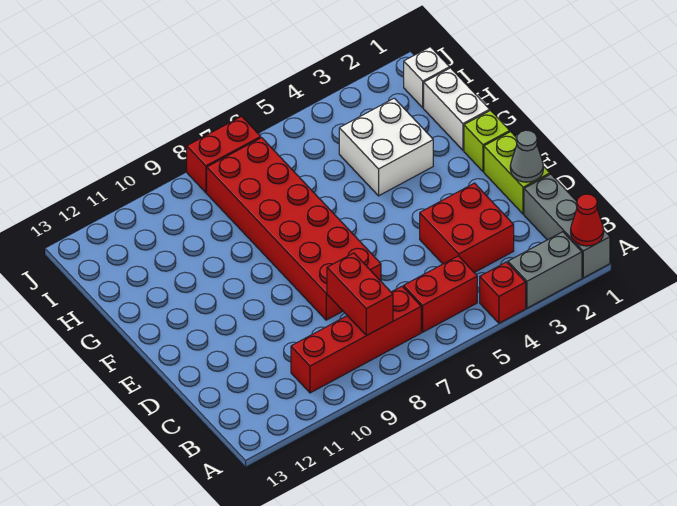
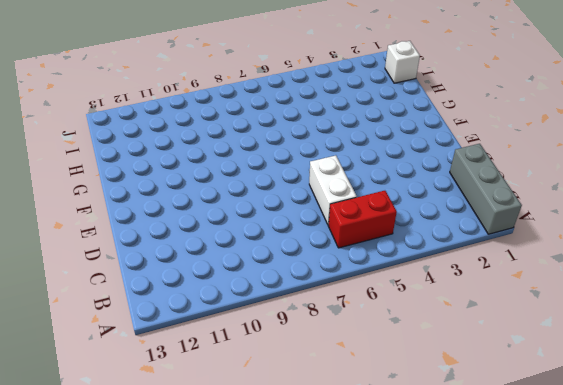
white brick C6:D6 level 1 -> white brick G1:H1 level 1
none -> grey brick A2:A3 level 1
none -> red brick A4 level 1
none -> red brick B7:B10 level 1

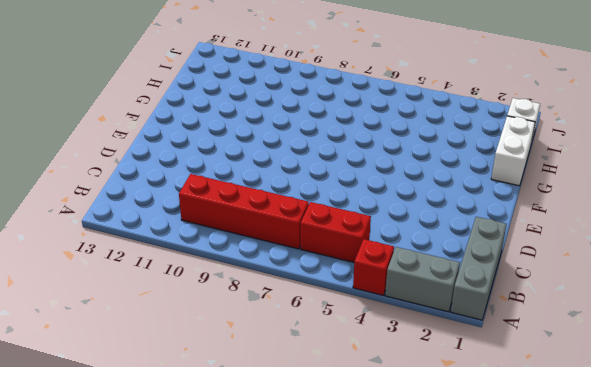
none -> red brick C3:D4 level 1
none -> lime brick D1:E1 level 1
none -> red brick D7:I8 level 1

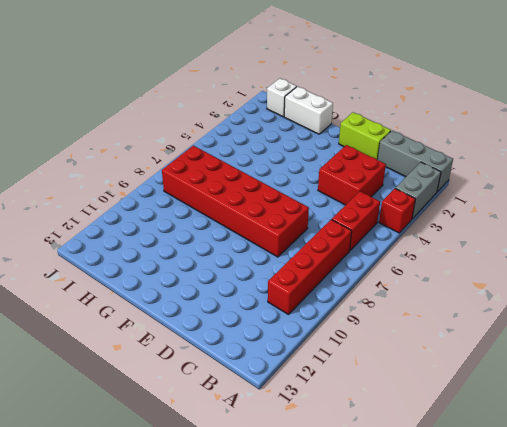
none -> lime brick F1 level 1
none -> white brick G3:H4 level 1
none -> red brick J7:J8 level 1

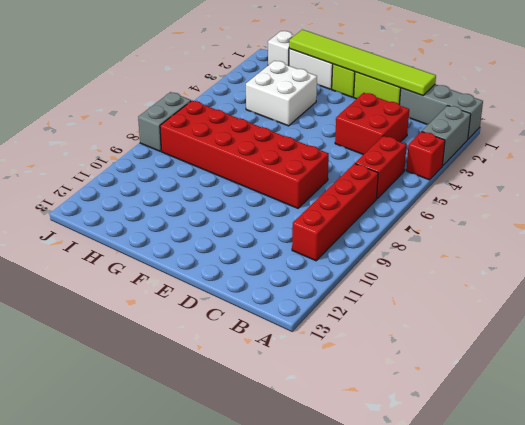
lime tile C1:H1 level 2 -> grey cone D1 level 2
grey brick J7:J8 level 1 -> red brick J7:J8 level 1
none -> red cone A1 level 2
none -> red brick B8:C8 level 2

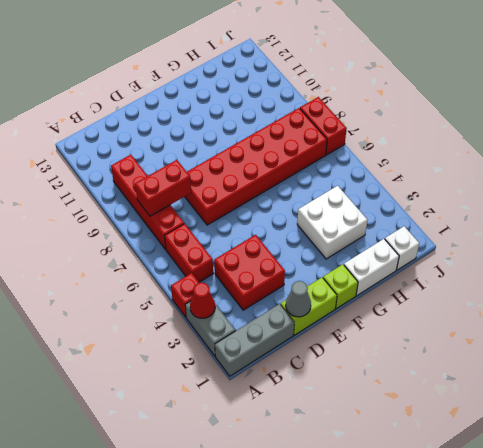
red cone A3 level 2 -> red cone A1 level 2

